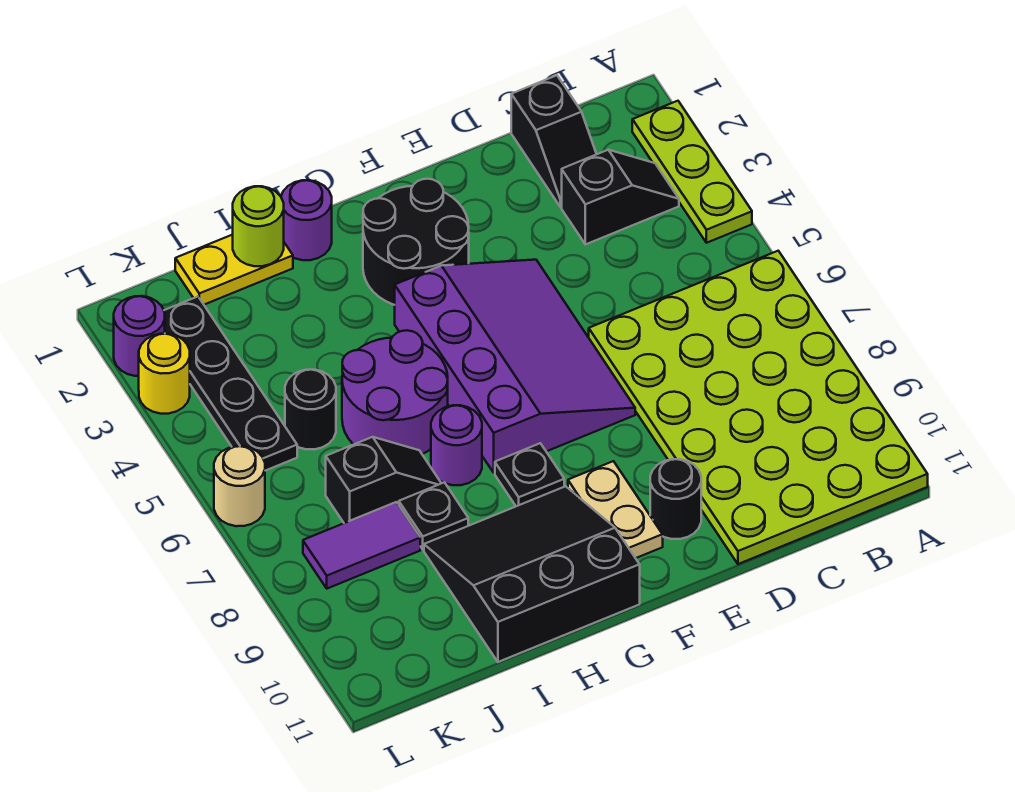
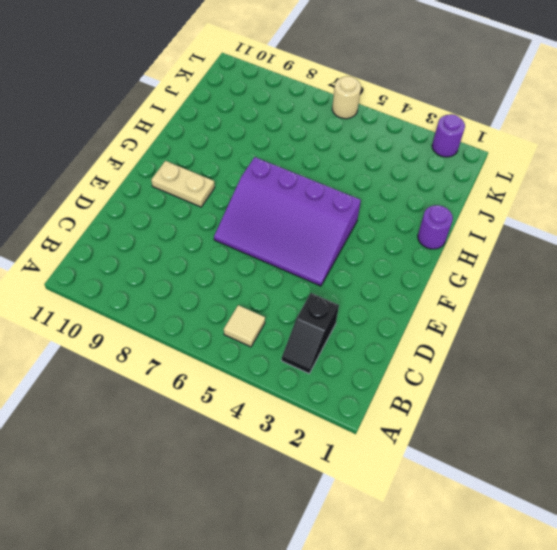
tan tile B5 level 1 -> none
none -> lime plate A2:A4 level 1
none -> lime plate A6:D11 level 1
none -> black slope C1:C2 level 1 top 1

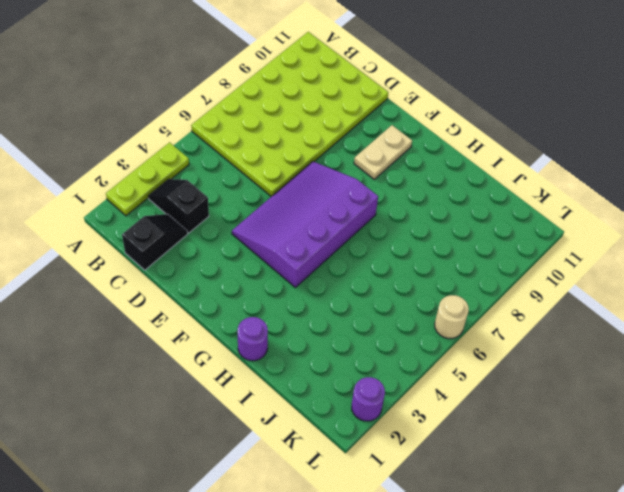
none -> black round brick E10 level 1
none -> black round brick F2:G3 level 1
none -> black plate G8 level 1

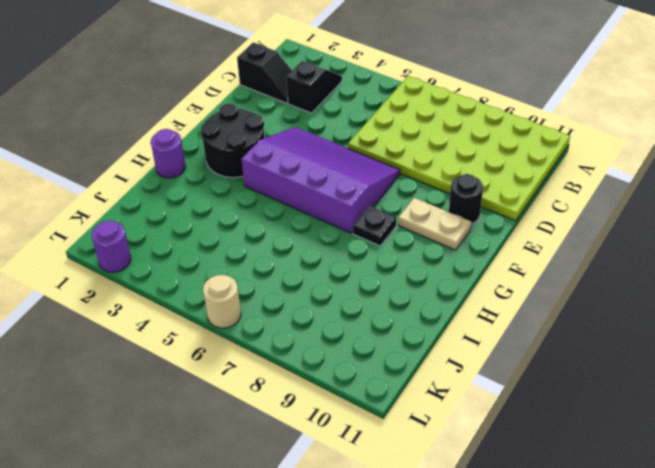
none -> lime plate A2:A4 level 1
none -> black slope G9:I11 level 1 top 11
none -> purple round brick H5:I6 level 1

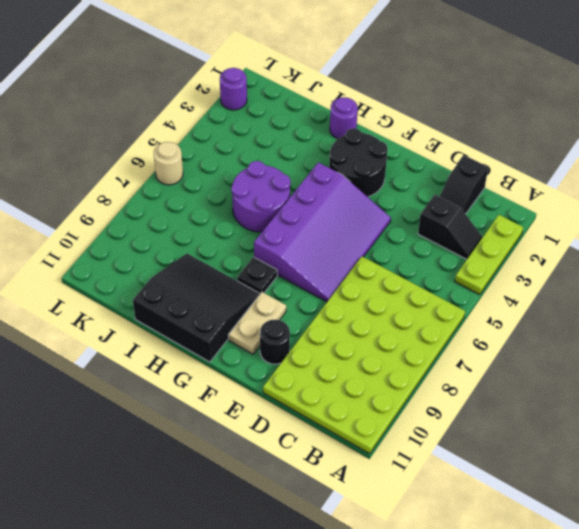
none -> purple round brick H7 level 1
none -> yellow plate I1:J1 level 1
none -> black slope I7:J7 level 1 top J

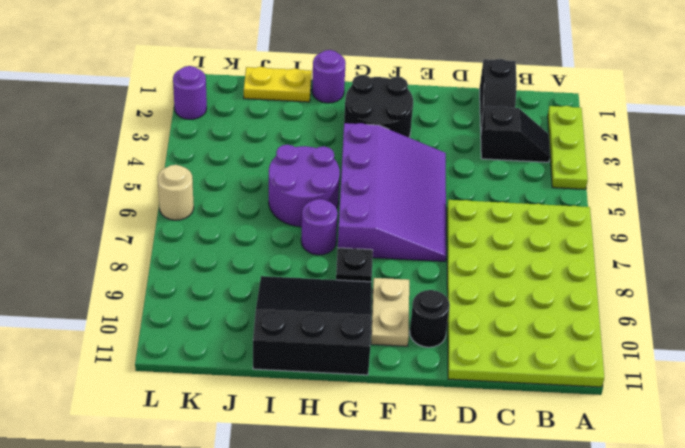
none -> black slope I7:J7 level 1 top J
none -> black plate I8 level 1
none -> black round brick J5 level 1

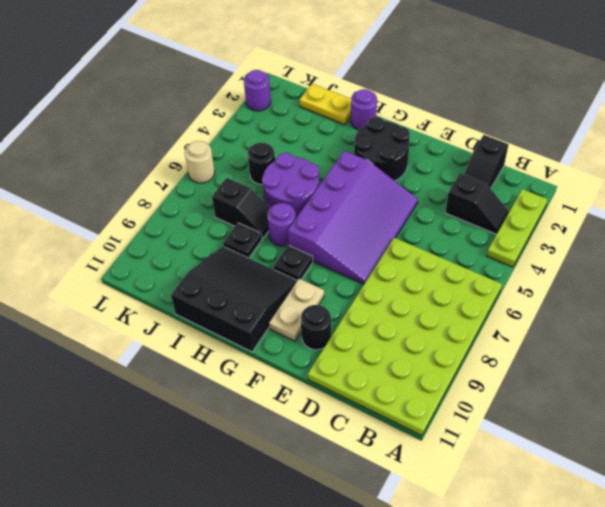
none -> purple tile J8:K8 level 1
none -> black plate K2:K5 level 1
none -> yellow round brick L3 level 1

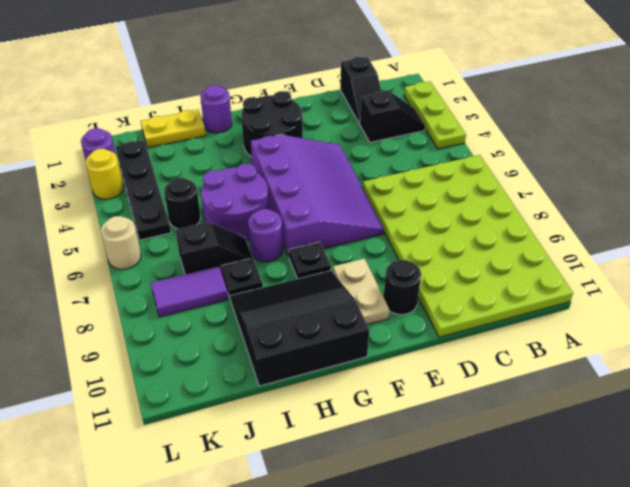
none -> lime round brick I1 level 2

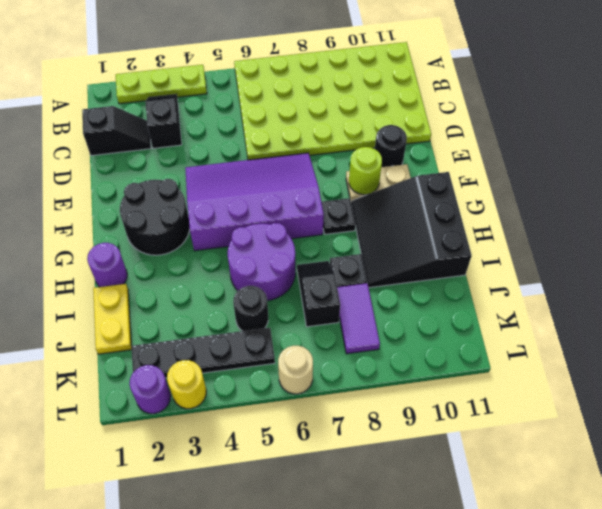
lime round brick F9 level 2 -> lime round brick I1 level 2
none -> purple round brick H7 level 1

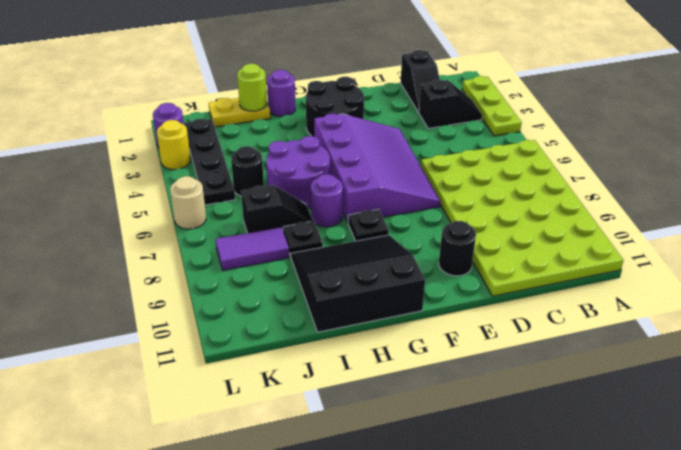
none -> tan plate F9:F10 level 1

